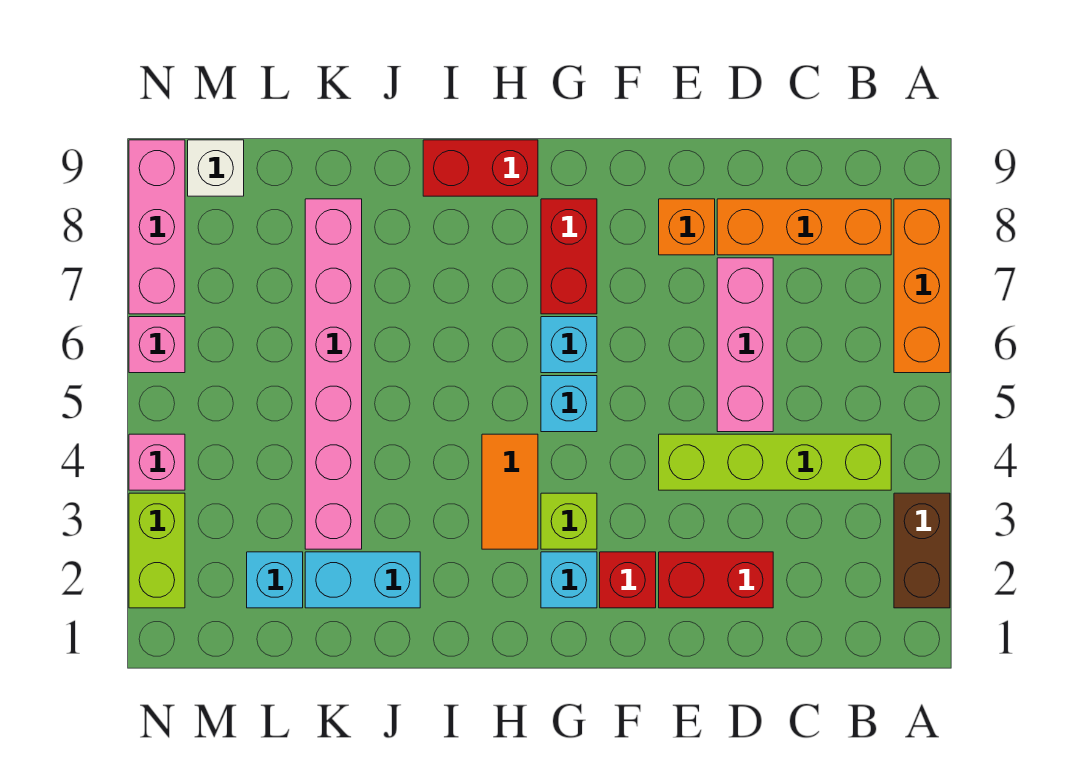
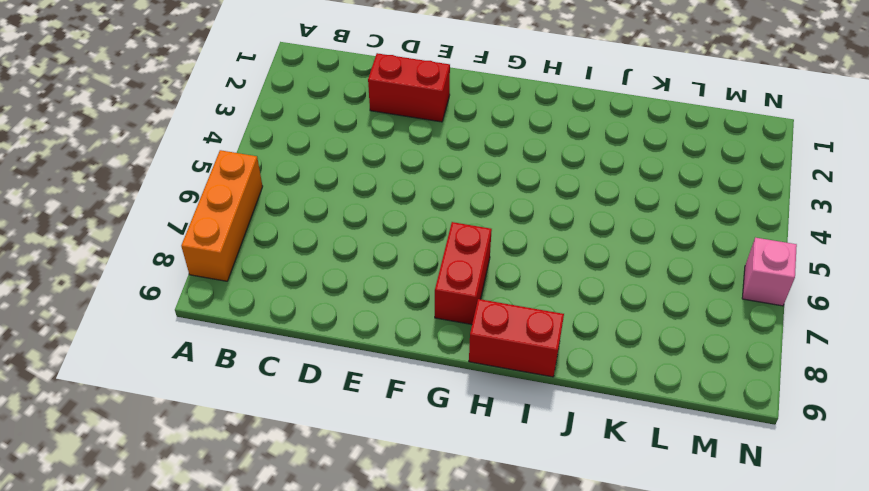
none -> brown brick A2:A3 level 1
none -> lime brick B4:E4 level 1
none -> orange brick B8:D8 level 1

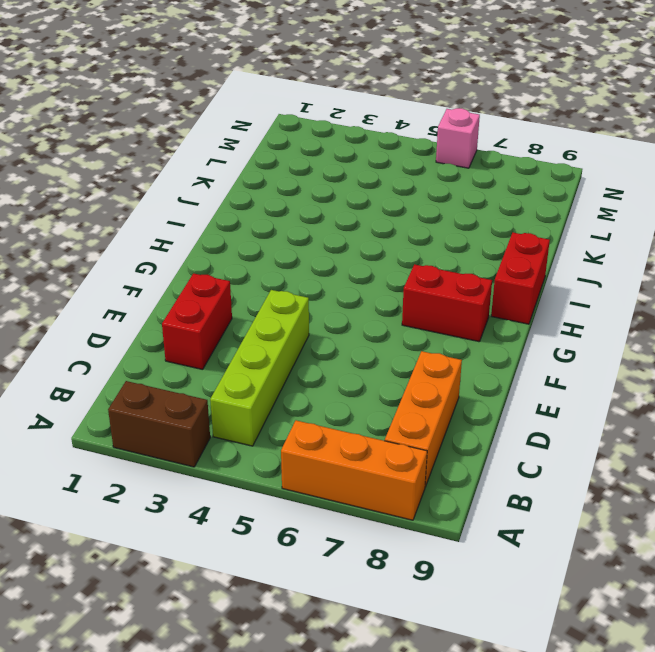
none -> pink brick D5:D7 level 1
none -> orange brick E8 level 1
none -> red brick F2 level 1

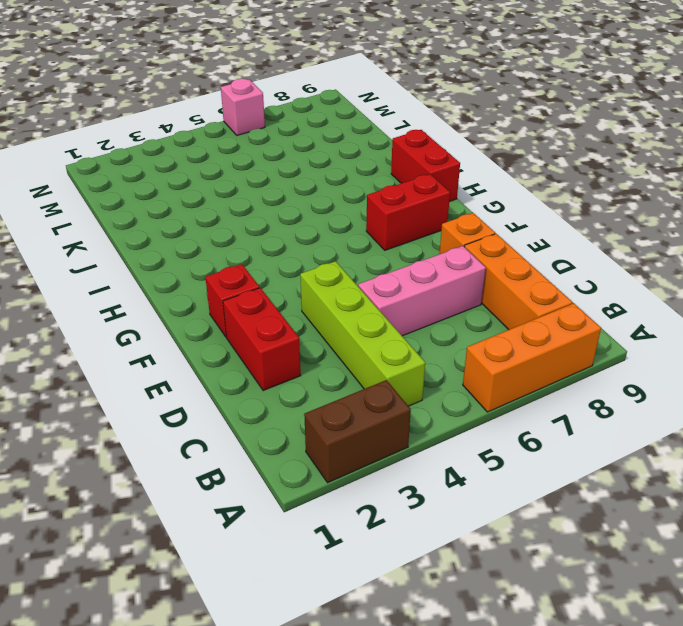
none -> cyan brick G2 level 1
none -> lime brick G3 level 1
none -> cyan brick G5 level 1

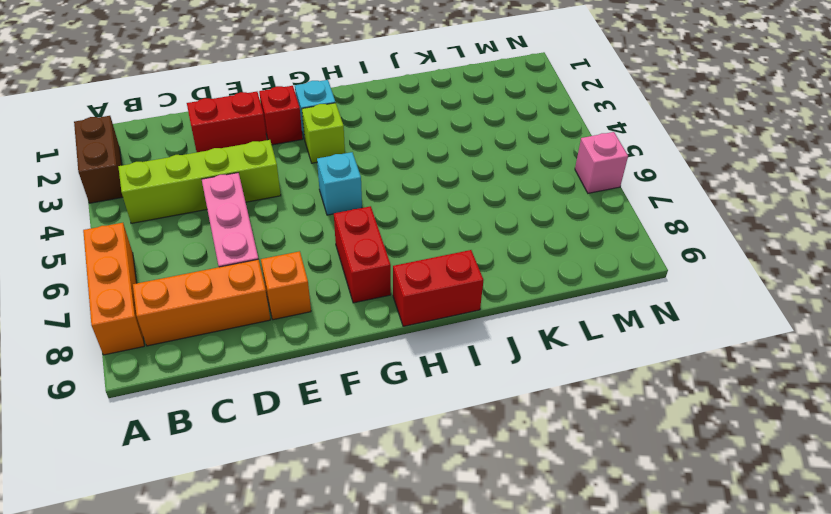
none -> cyan brick G6 level 1
none -> orange tile H3:H4 level 1
none -> cyan brick J2:K2 level 1

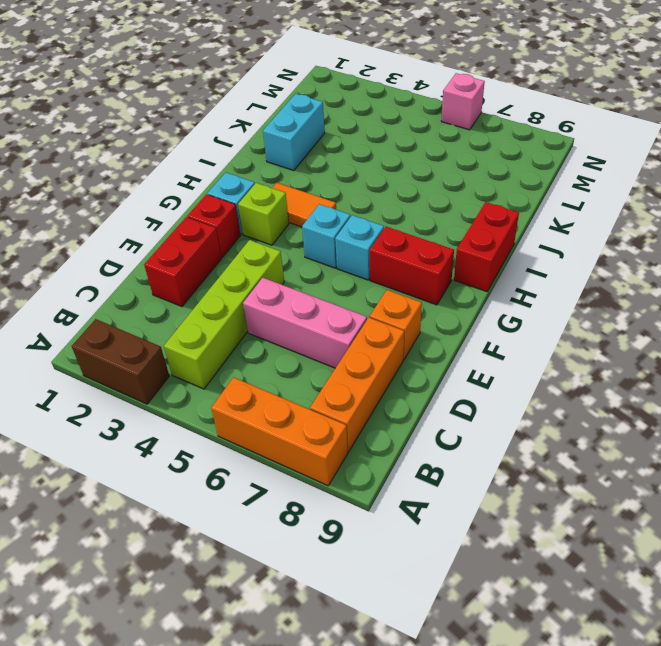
none -> pink brick K3:K8 level 1
none -> cyan brick L2 level 1
none -> white brick M9 level 1

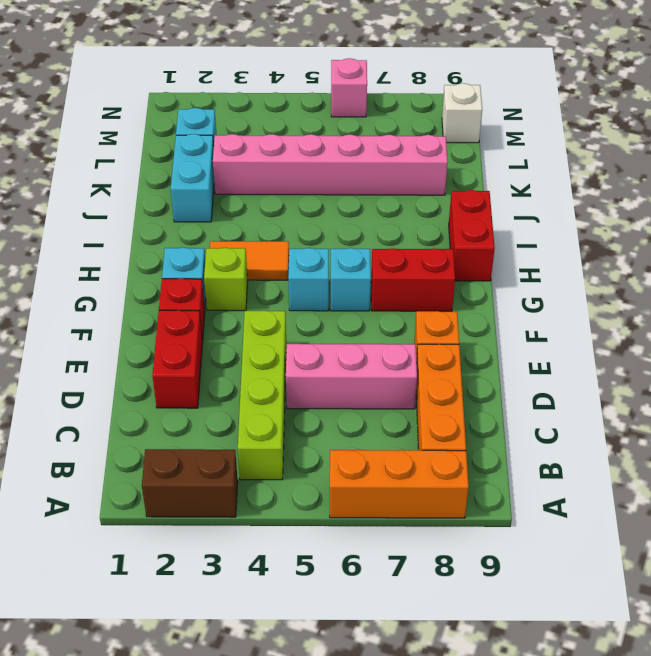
none -> lime brick N2:N3 level 1
none -> pink brick N4 level 1
none -> pink brick N7:N9 level 1

